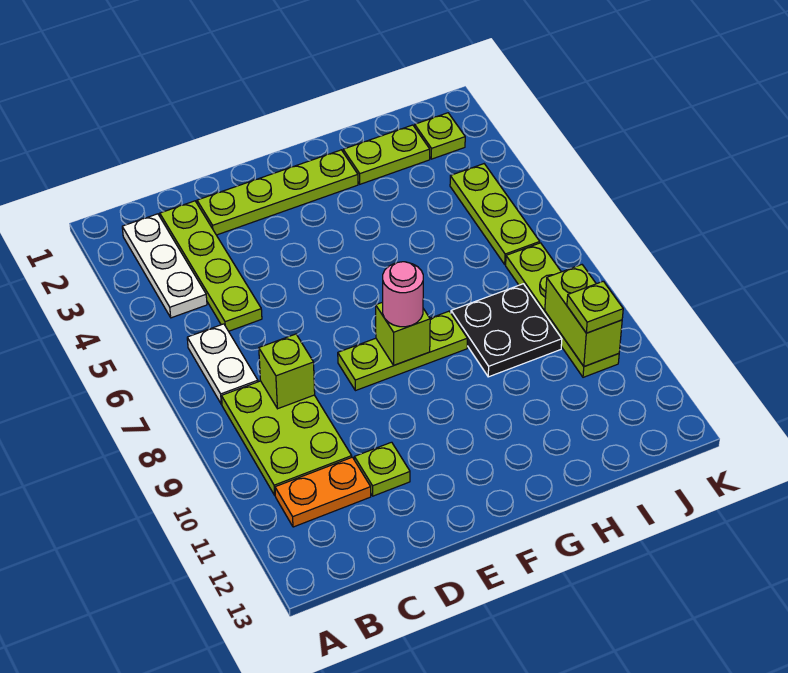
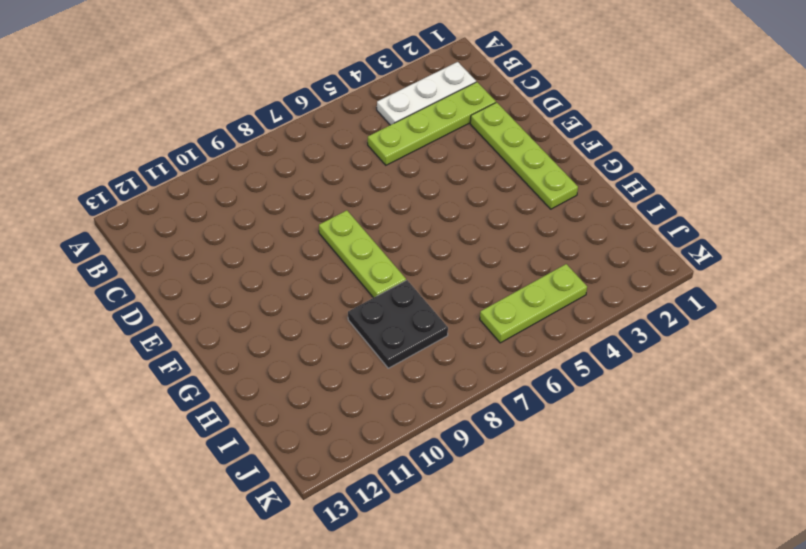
none -> white plate B6:B7 level 1
none -> lime plate B8:C10 level 1
none -> orange plate B11:C11 level 1

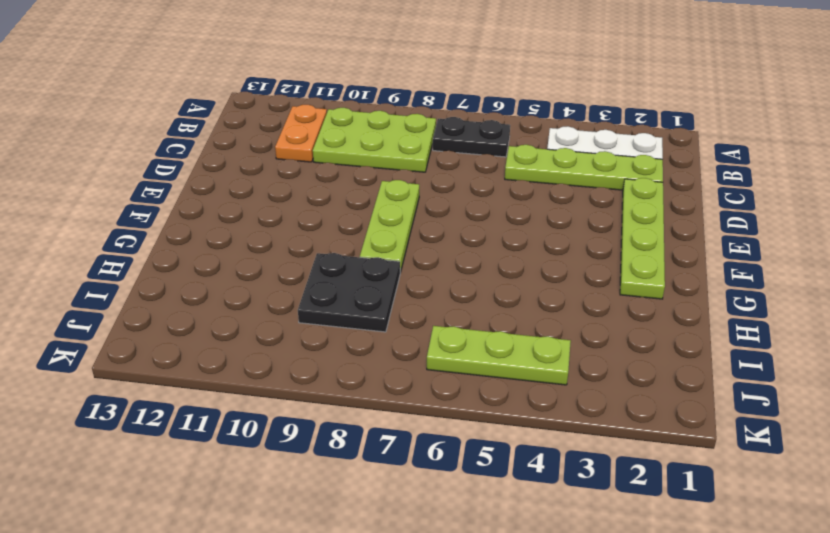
black plate B6:B7 level 1 -> white plate B6:B7 level 1
none -> lime plate D11 level 1
none -> lime plate H2:I2 level 1
none -> lime plate J2 level 1

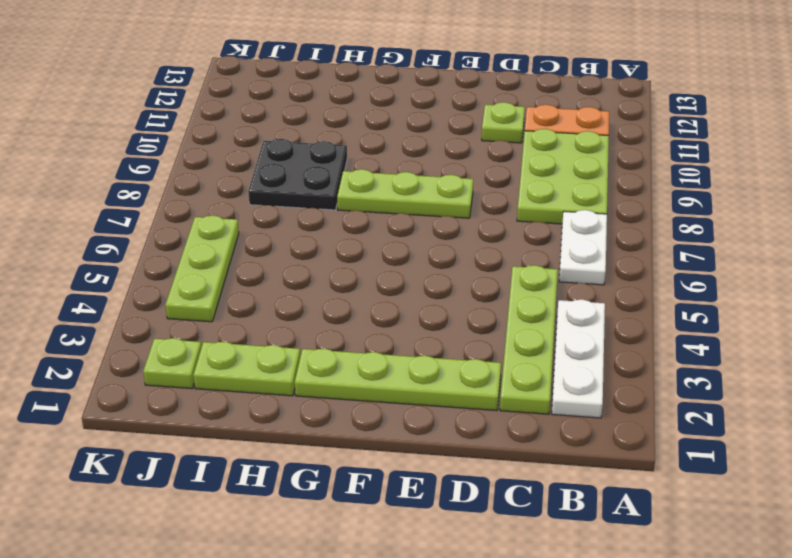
none -> lime plate J7:J10 level 1
none -> lime brick C8 level 2
none -> lime brick F8 level 2

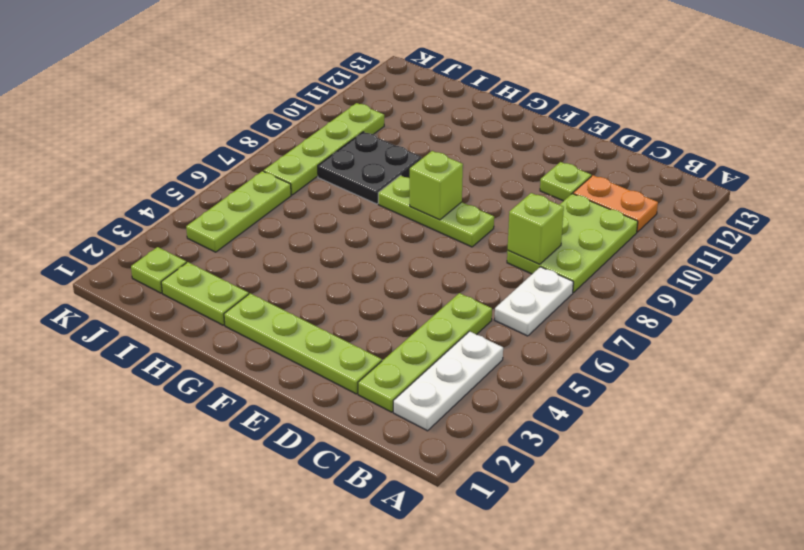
none -> lime brick J9:J10 level 2
none -> pink round brick F8 level 3
none -> lime plate J10 level 3

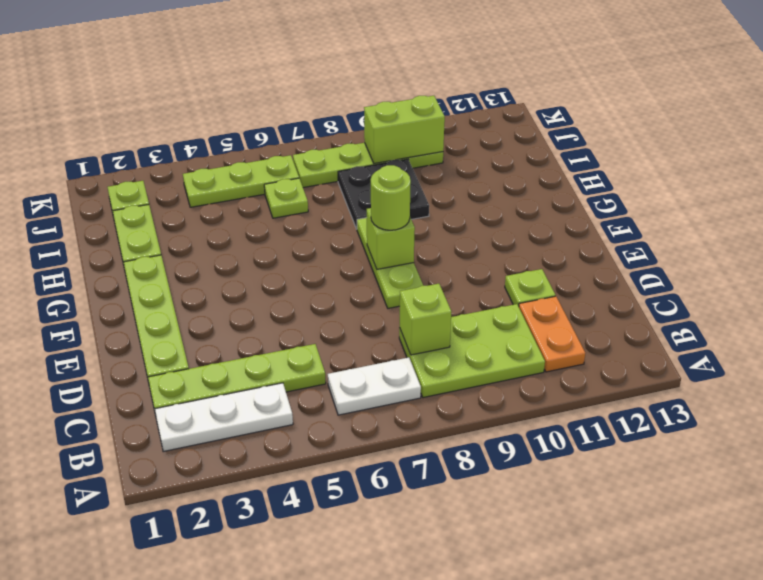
lime round brick F8 level 3 -> pink round brick F8 level 3
lime plate I6 level 1 -> lime plate J10 level 3

